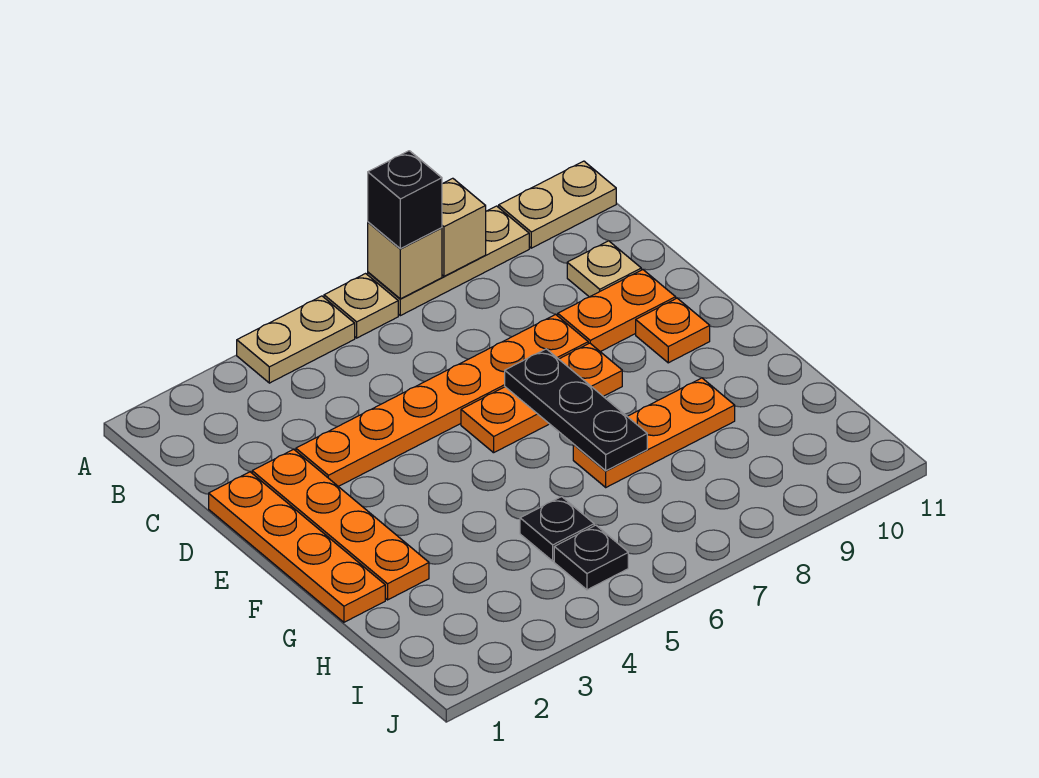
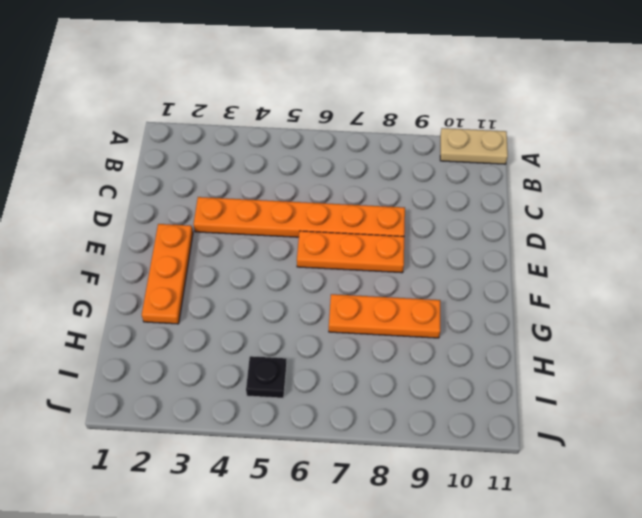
orange plate E2:G2 level 1 -> orange plate D2:G2 level 1
none -> tan plate A4:A5 level 1
none -> tan plate A6 level 1
none -> tan plate A7:A9 level 1

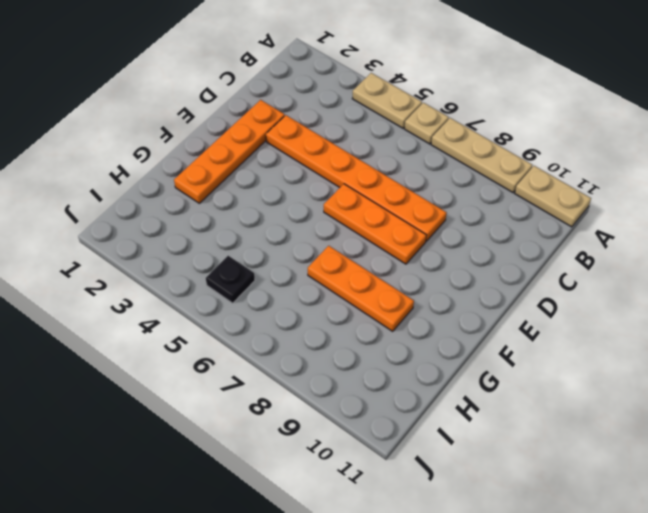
none -> tan plate C10 level 1
none -> orange plate D1:G1 level 1
none -> orange plate D9:D10 level 1

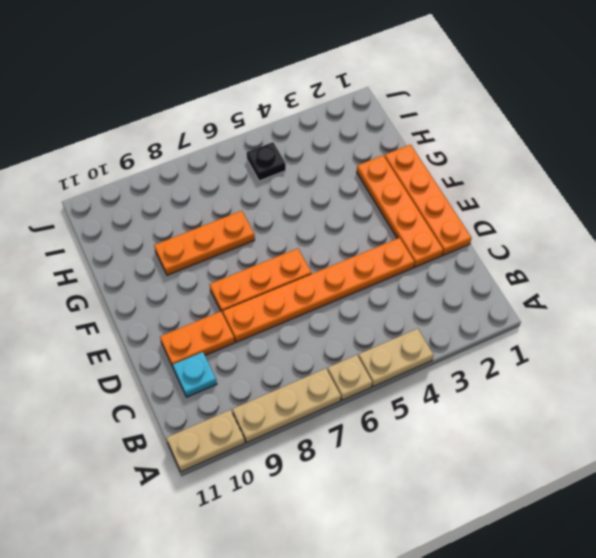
cyan plate C10 level 1 -> tan plate C10 level 1
none -> orange plate E10 level 1
none -> black plate H5 level 1
none -> tan brick A7 level 2

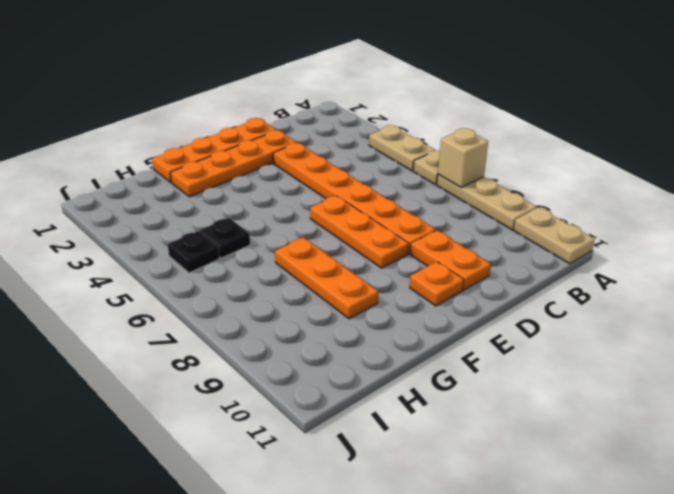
none -> tan plate C10 level 1
none -> tan brick A8 level 2
none -> black plate E7:G7 level 2

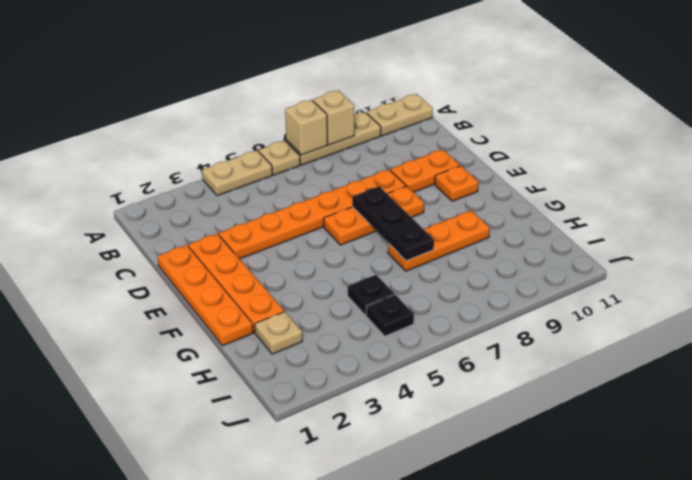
tan plate H2 level 1 -> tan plate C10 level 1
none -> black brick A7 level 3

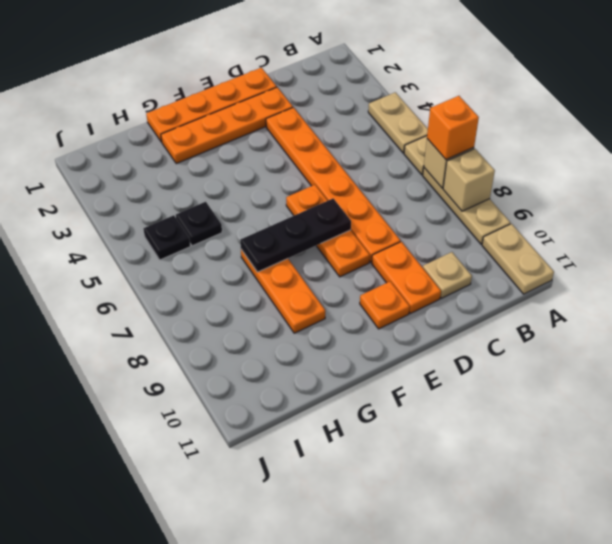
orange brick A7 level 3 -> black brick A7 level 3

